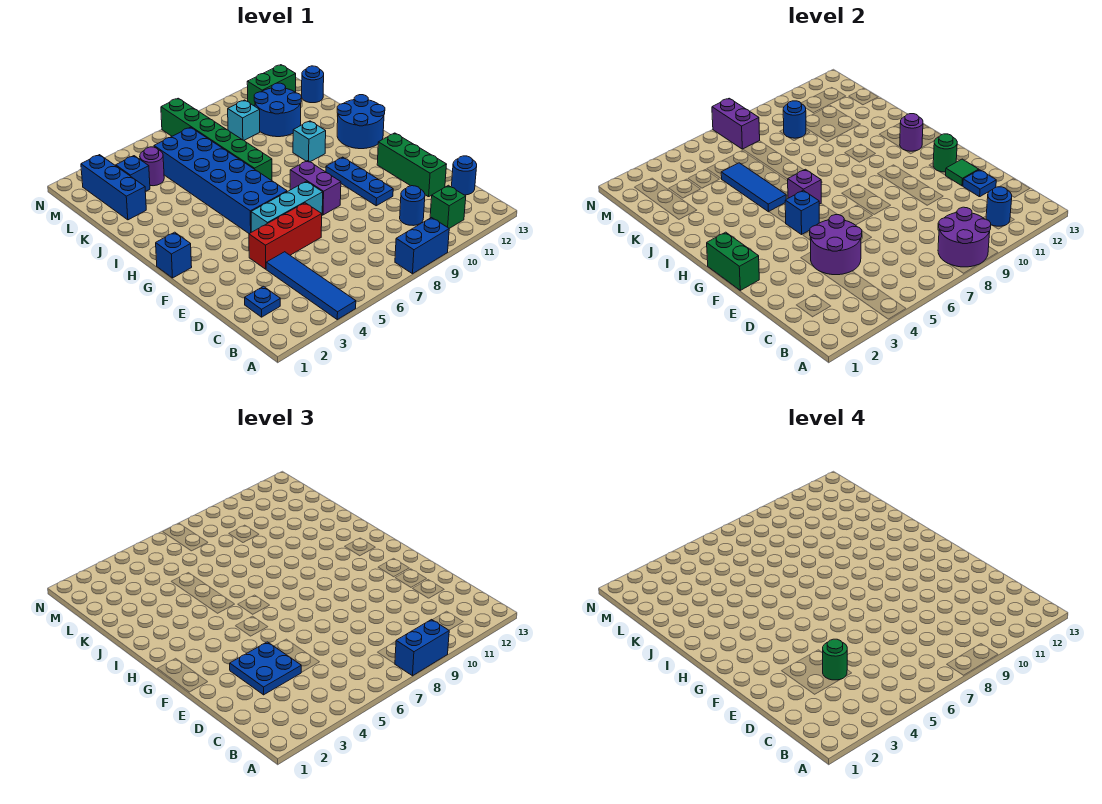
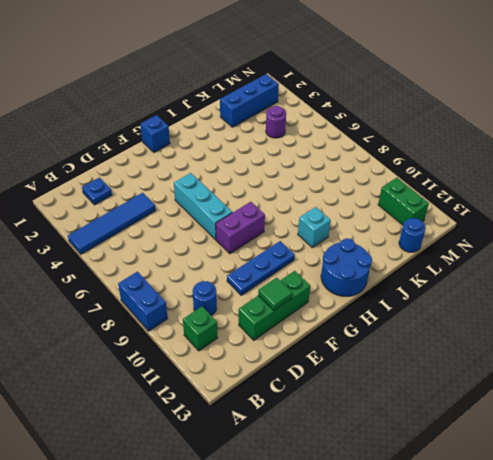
none -> blue round brick C13 level 1
none -> red brick E4:E6 level 1
none -> blue brick G5:L6 level 1
none -> green brick I7:N7 level 1

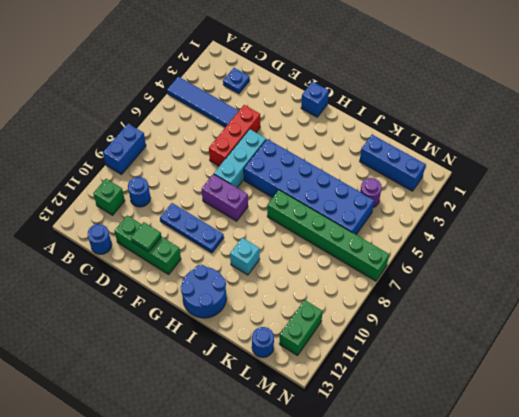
none -> blue round brick K10:L11 level 1
none -> blue brick L3 level 1
none -> cyan brick L9 level 1
none -> purple round brick A8:B9 level 2

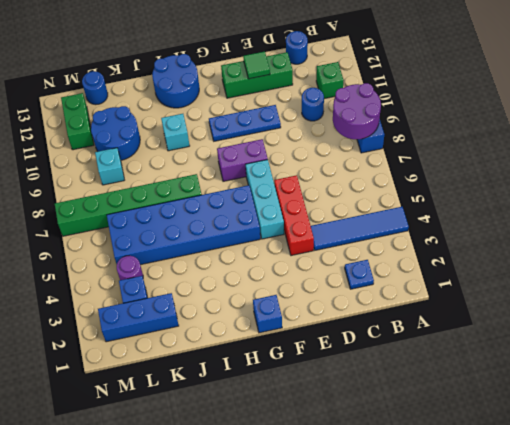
none -> blue round brick B11 level 2
none -> purple round brick D4:E5 level 2
none -> blue plate D12 level 2
none -> green brick F1:G1 level 2

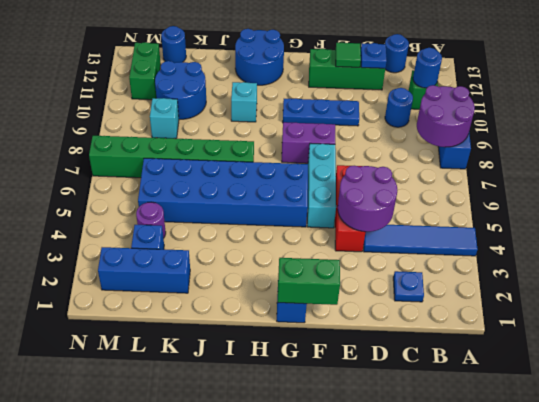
none -> green round brick F12 level 2
none -> blue brick G5 level 2
none -> purple brick H6 level 2
none -> purple round brick H12 level 2

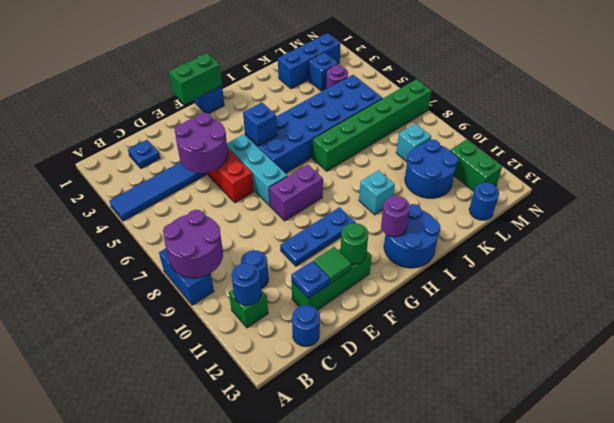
none -> purple brick H6 level 2
none -> blue tile I5:K5 level 2
none -> blue round brick L9 level 2
none -> purple brick M7:N7 level 2

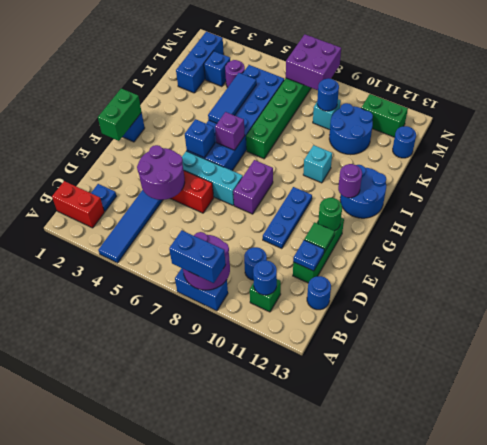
red brick B1:B2 level 1 -> none
purple brick M7:N8 level 2 -> purple brick M7:N7 level 2
none -> blue plate D3:E4 level 3
none -> green round brick D4 level 4

